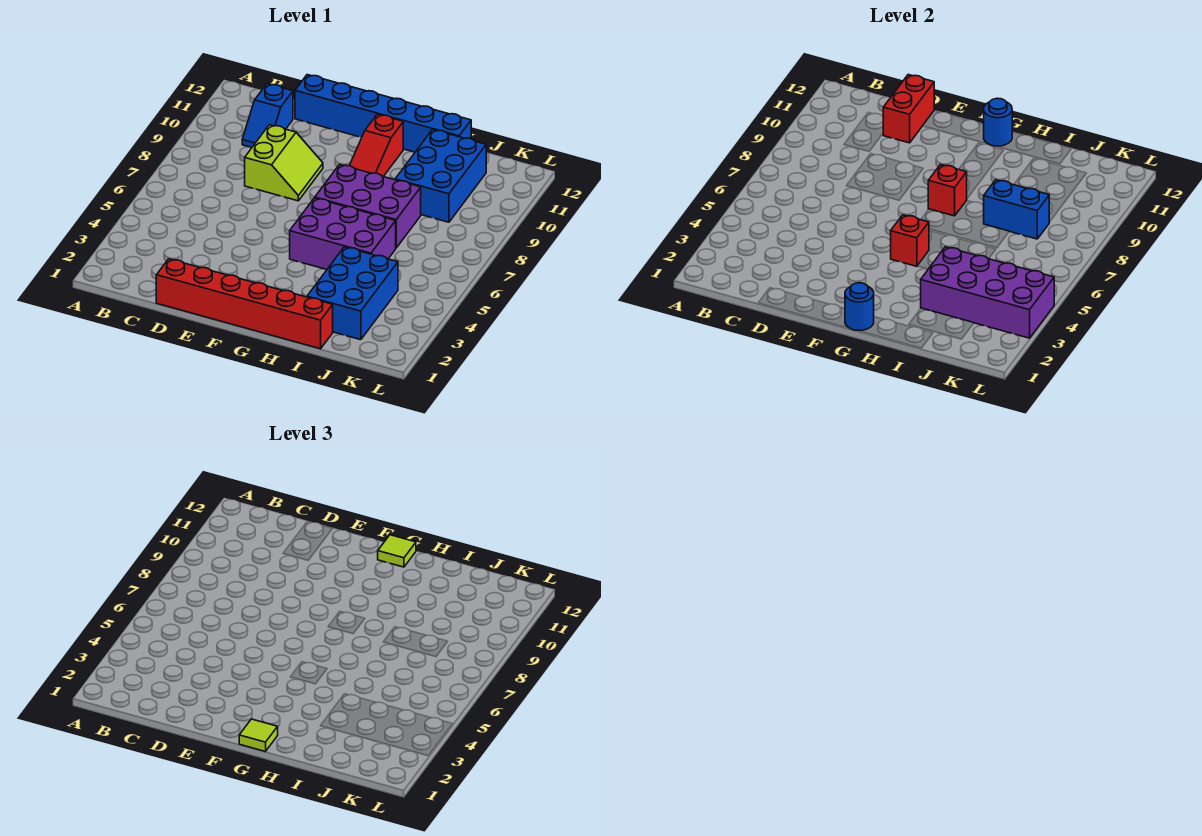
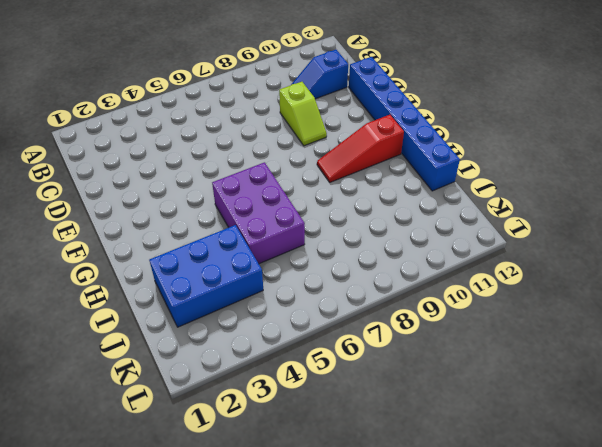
lime slope D9:E9 level 1 top D -> lime slope D8:E9 level 1 top D
none -> red brick D1:I1 level 1
none -> purple brick G7:I8 level 1
none -> blue brick I9:J11 level 1

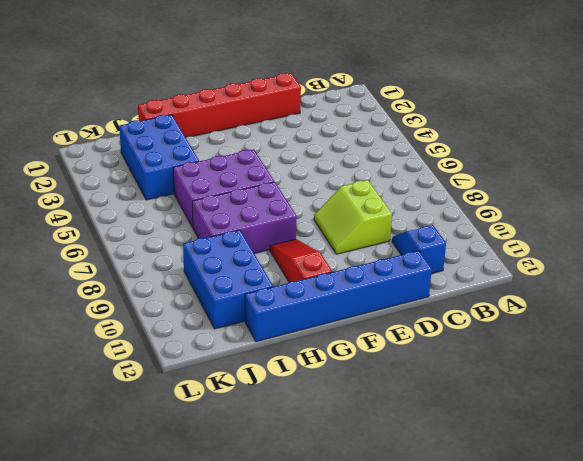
none -> red brick D11:D12 level 2
none -> blue round brick G1 level 2
none -> red brick G5 level 2

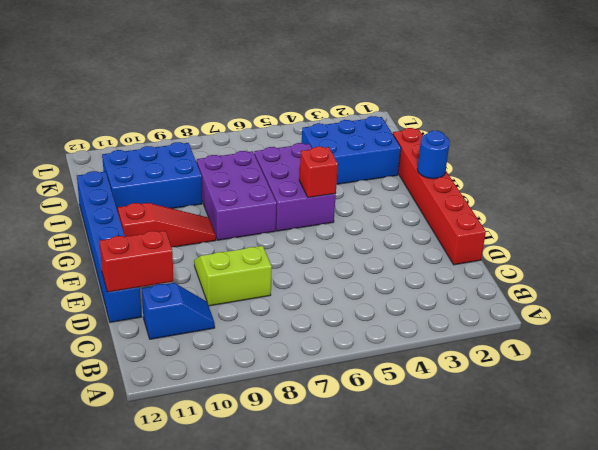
none -> red brick G8 level 2
none -> blue round brick G12 level 2
none -> purple brick I3:L4 level 2

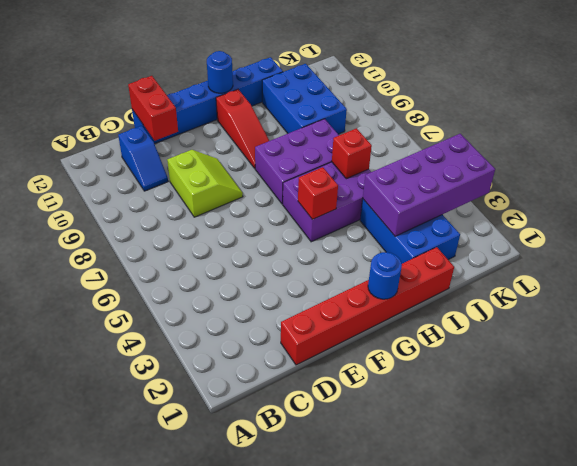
red brick I6 level 2 -> red brick G8 level 2
none -> blue brick I8:J8 level 2
none -> lime tile G1 level 3
none -> lime tile G12 level 3

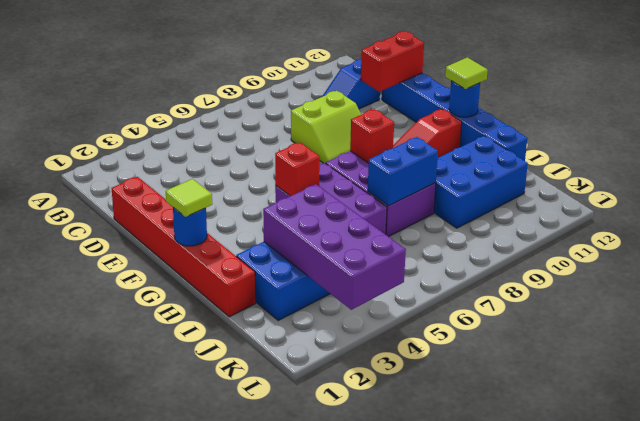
blue brick I7:I8 level 2 -> blue brick I8:J8 level 2

